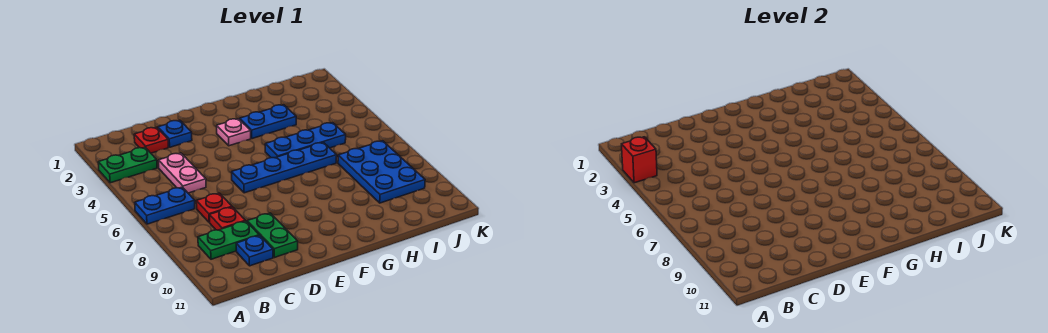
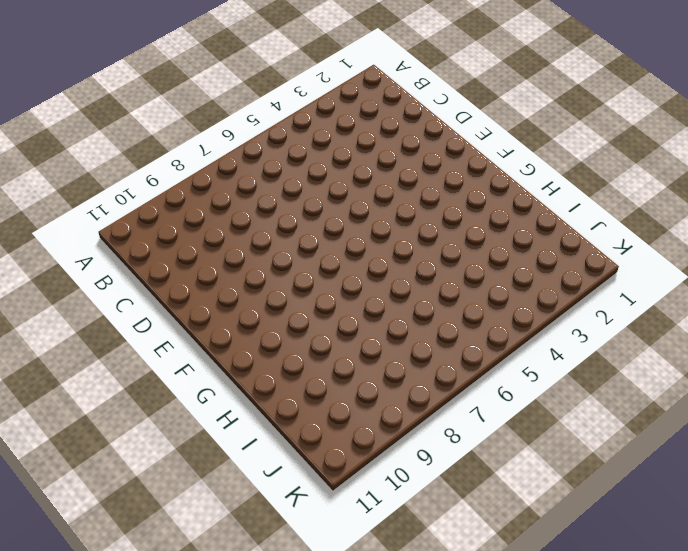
none -> green plate A3:B3 level 1
none -> blue plate A6:B6 level 1
none -> green plate B9:C9 level 1

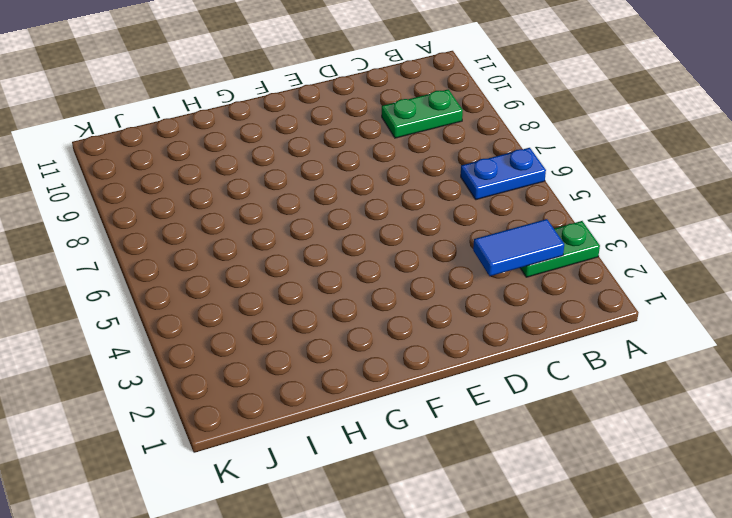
blue tile B3:C3 level 2 -> none
none -> red plate C2 level 1
none -> pink plate C4:C5 level 1
none -> red plate C7 level 1

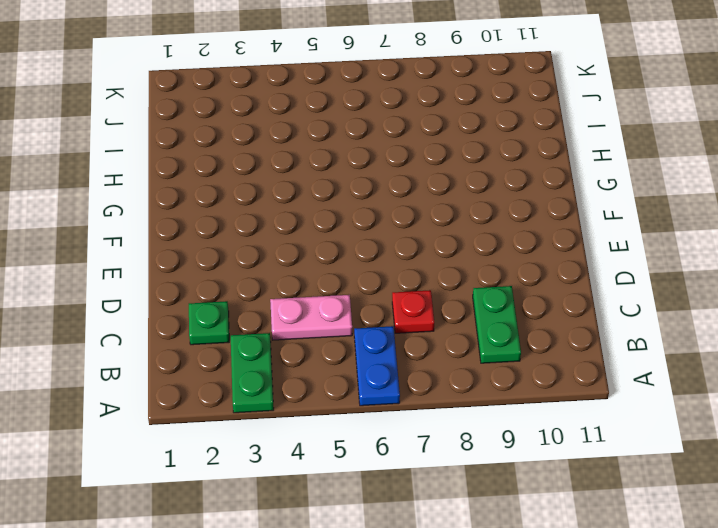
green plate C2 level 1 -> red plate C2 level 1
none -> red plate C8 level 1
none -> blue plate C10 level 1
none -> blue plate D2 level 1

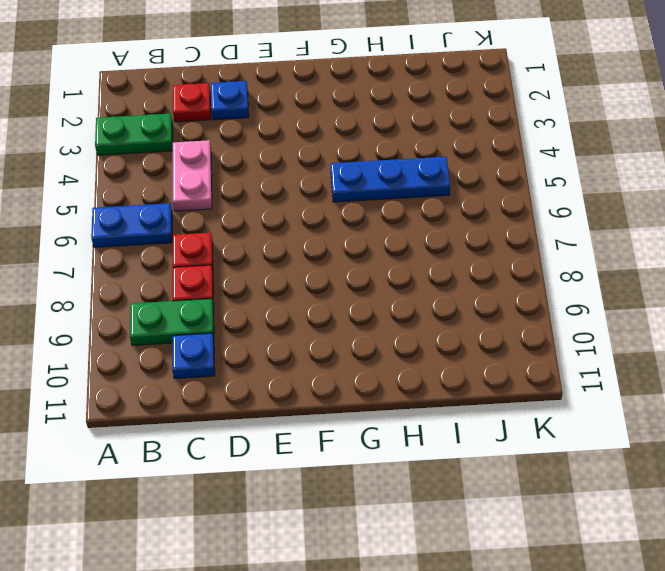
none -> green plate D9:D10 level 1
none -> blue plate E6:H6 level 1
none -> pink plate F3 level 1

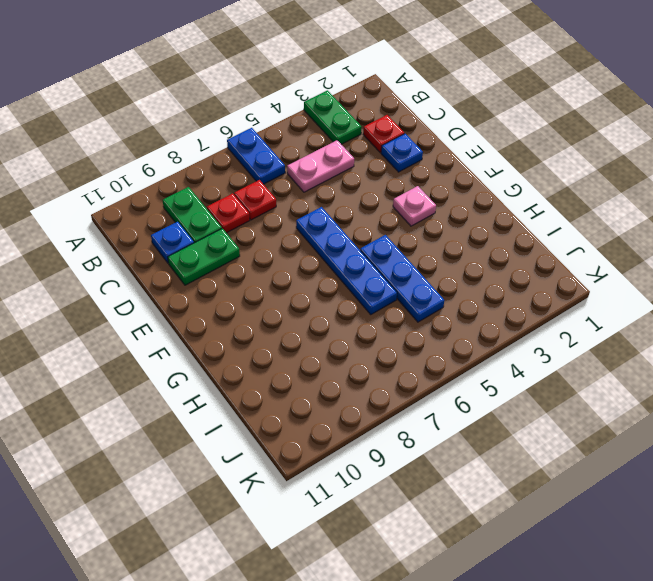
none -> blue plate G3:H3 level 1
none -> blue plate I7:J9 level 1
none -> red brick A3 level 2

